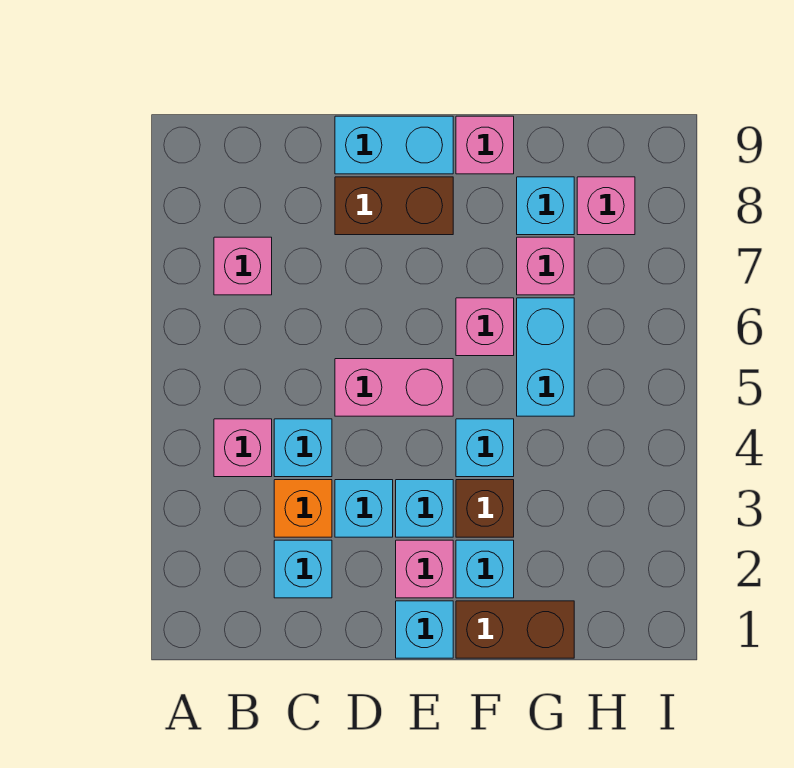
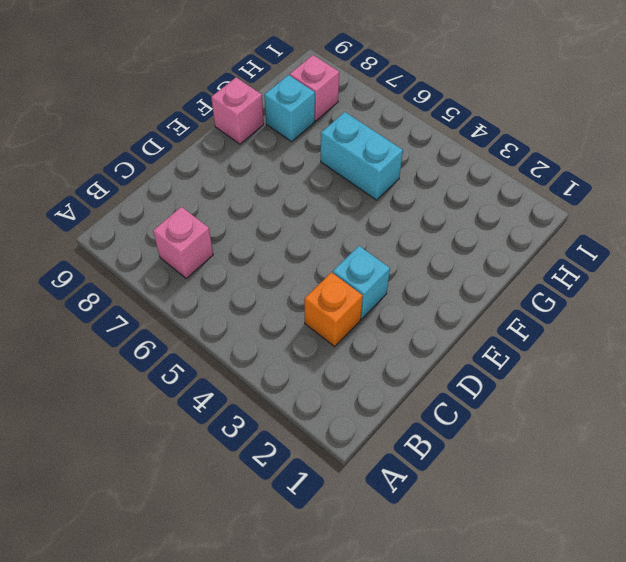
none -> pink brick B4 level 1
none -> cyan brick C2 level 1
none -> cyan brick C4 level 1

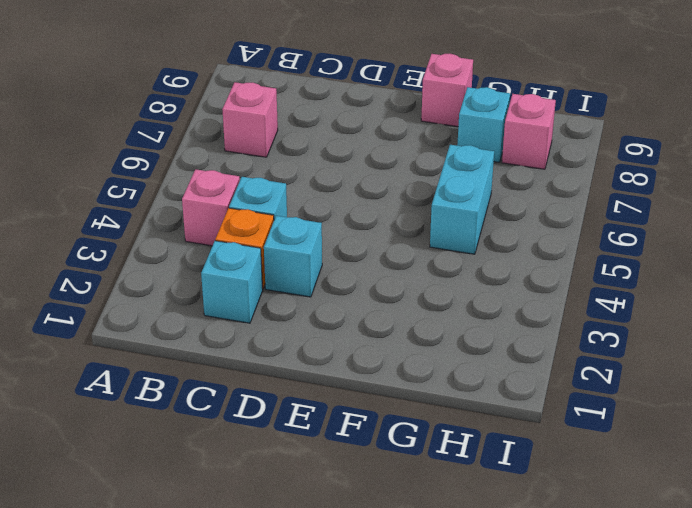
none -> pink brick D5:E5 level 1
none -> brown brick D8:E8 level 1
none -> cyan brick D9:E9 level 1

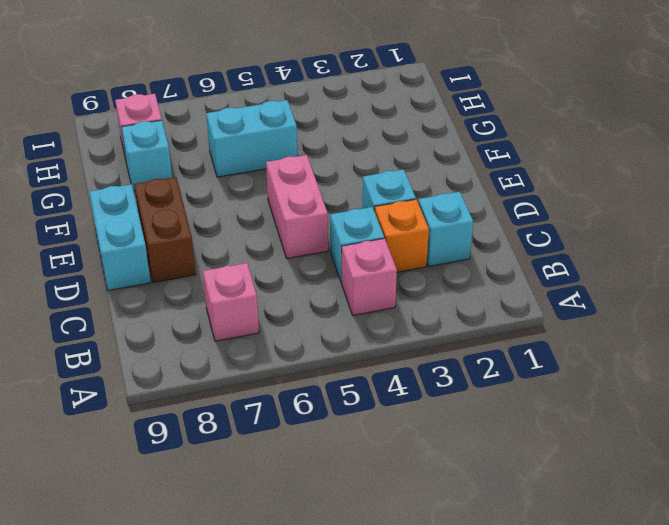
none -> cyan brick E1 level 1
none -> pink brick E2 level 1
none -> cyan brick E3 level 1

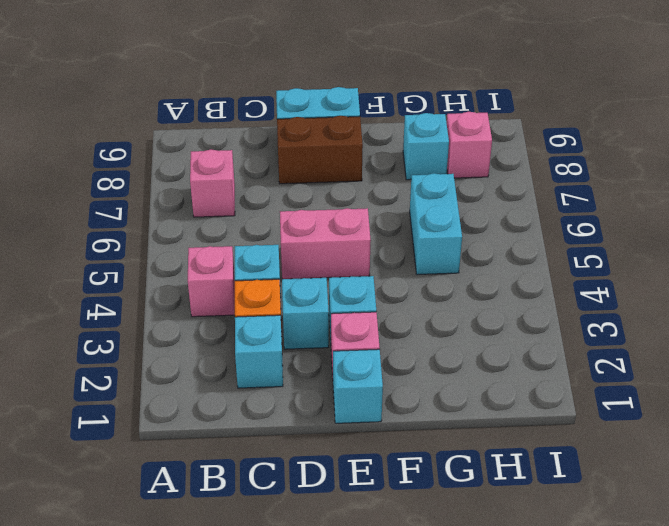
none -> brown brick F1:G1 level 1
none -> cyan brick F2 level 1
none -> brown brick F3 level 1

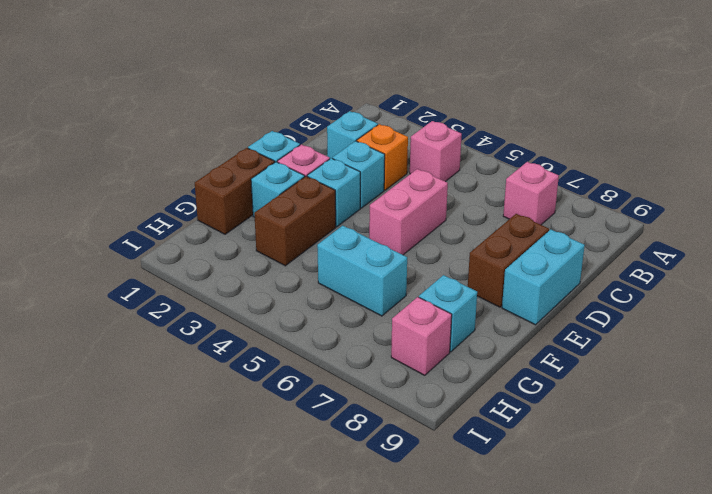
brown brick F3:G3 level 1 -> brown brick F3 level 1
none -> cyan brick C4 level 1
none -> cyan brick F4 level 1
none -> pink brick F6 level 1

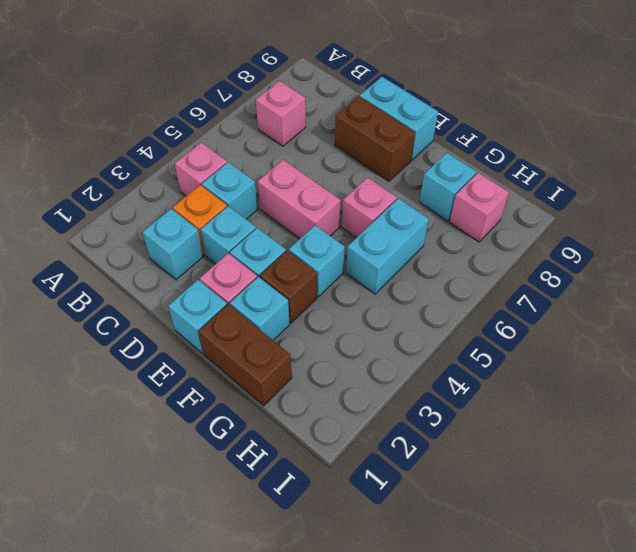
none -> pink brick F9 level 1
none -> pink brick G7 level 1

